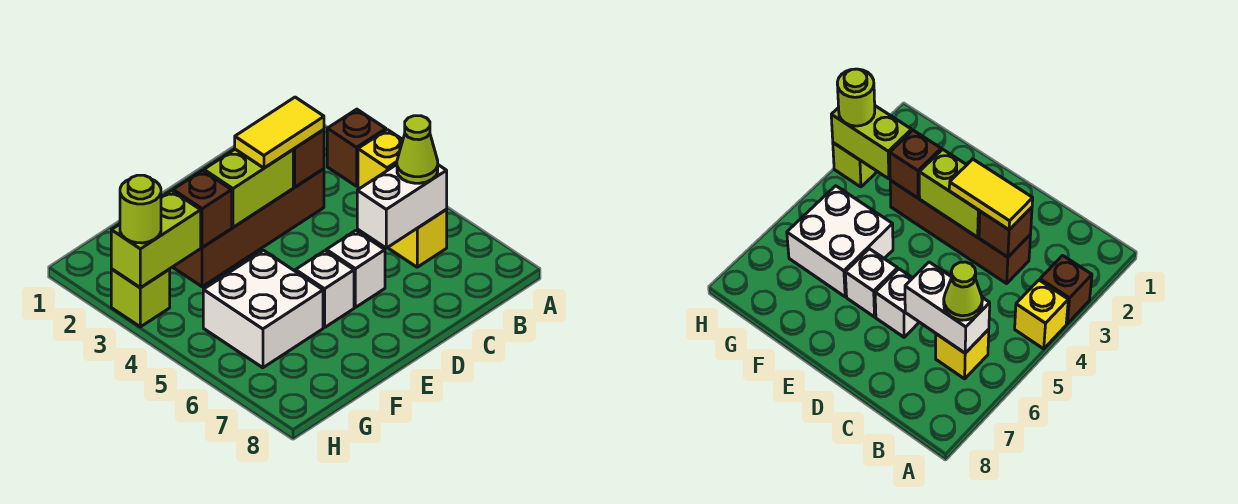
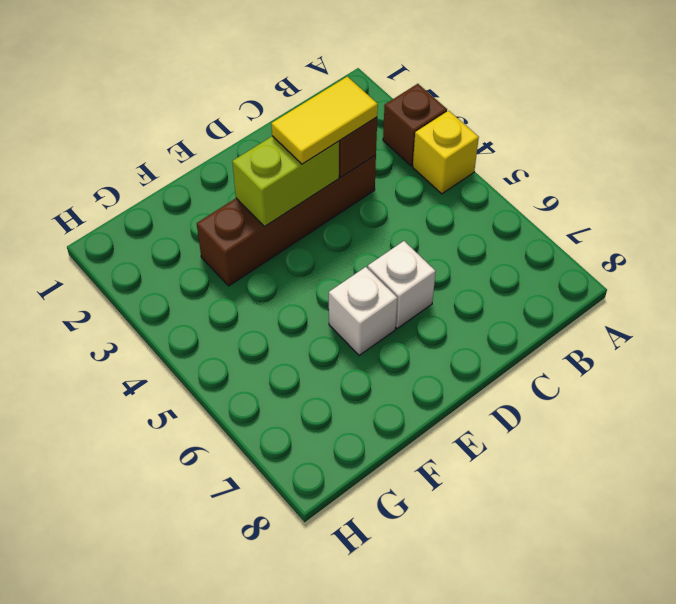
none -> yellow brick B6 level 1
none -> white brick F5:G6 level 1
none -> lime brick H3 level 1

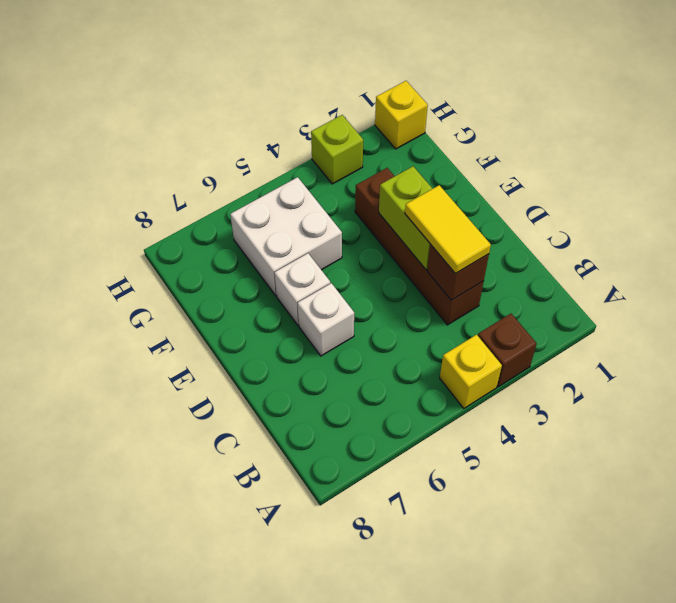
yellow brick H1 level 1 -> yellow brick B6 level 1
none -> white brick B6:C6 level 2
none -> brown brick F3 level 2
none -> lime brick G3:H3 level 2

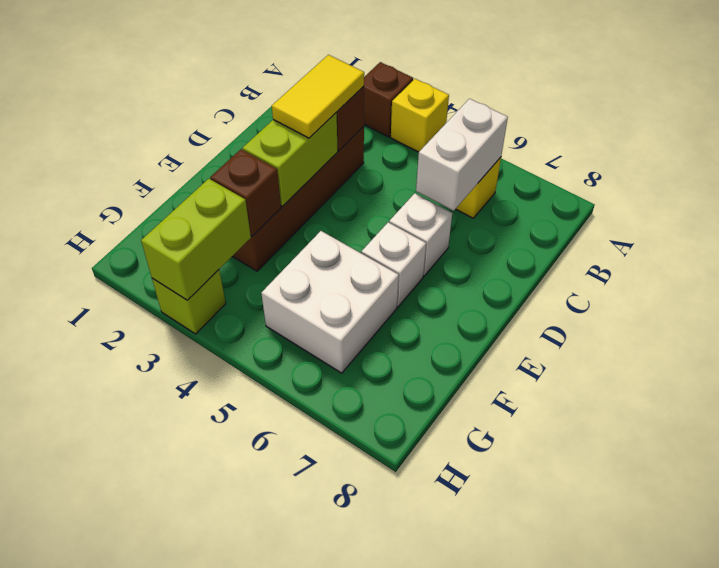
none -> lime cone B6 level 3
none -> lime round brick H3 level 3

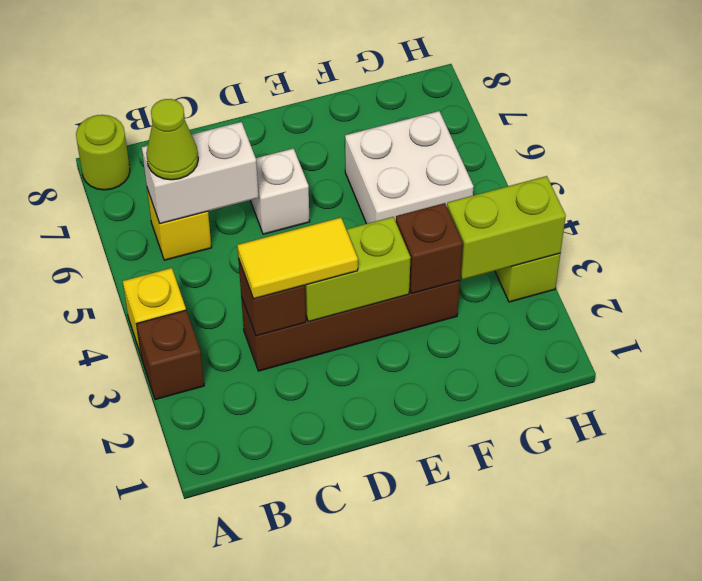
lime round brick A8 level 1 -> lime round brick H3 level 3
none -> white brick E6 level 1

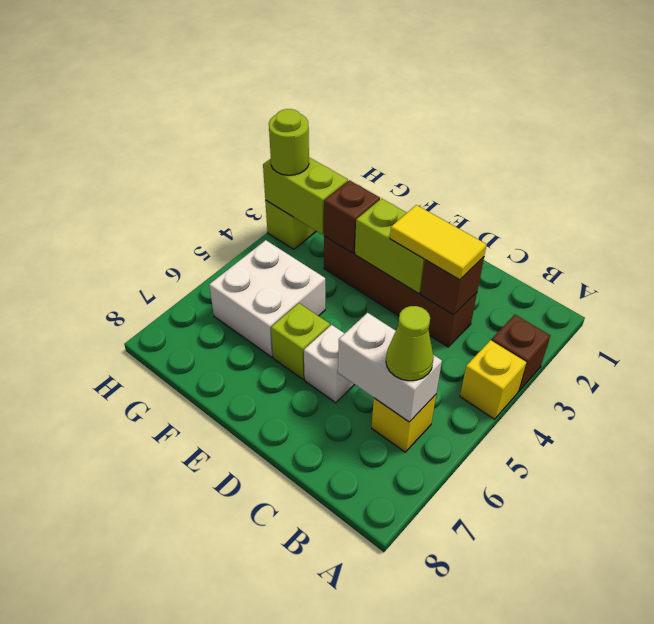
lime brick E6 level 1 -> white brick E6 level 1

